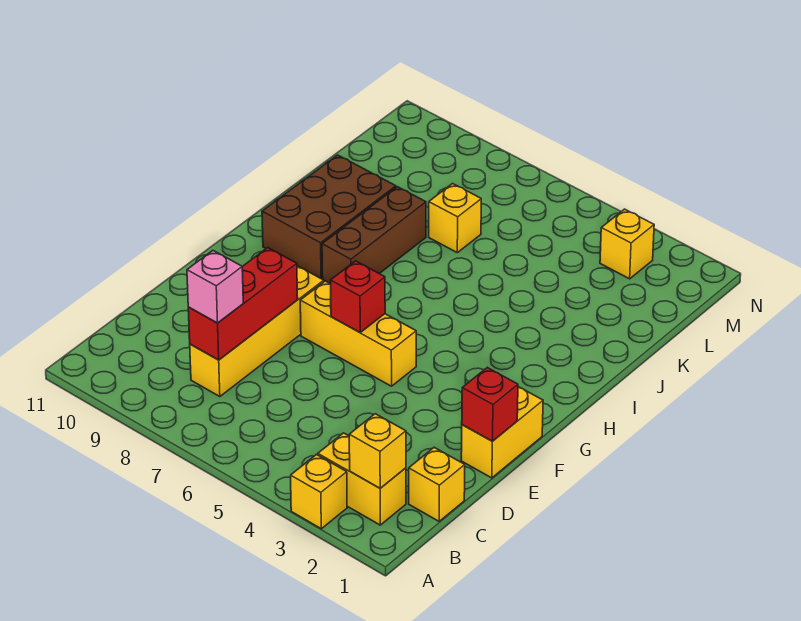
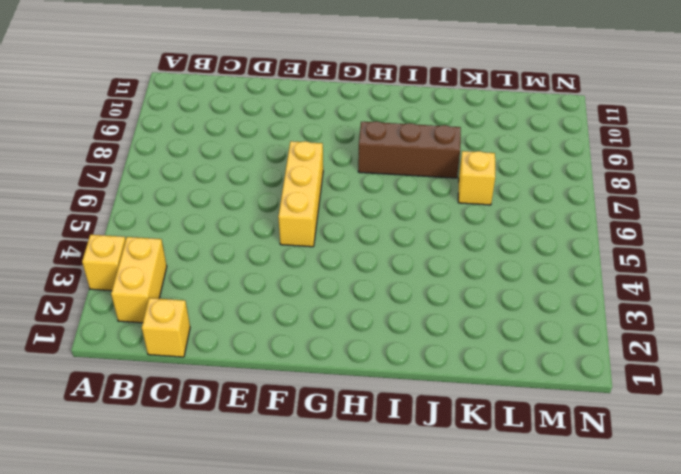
none -> yellow brick C8:F8 level 1
none -> yellow brick E1:F1 level 1
none -> brown brick H9:J10 level 1

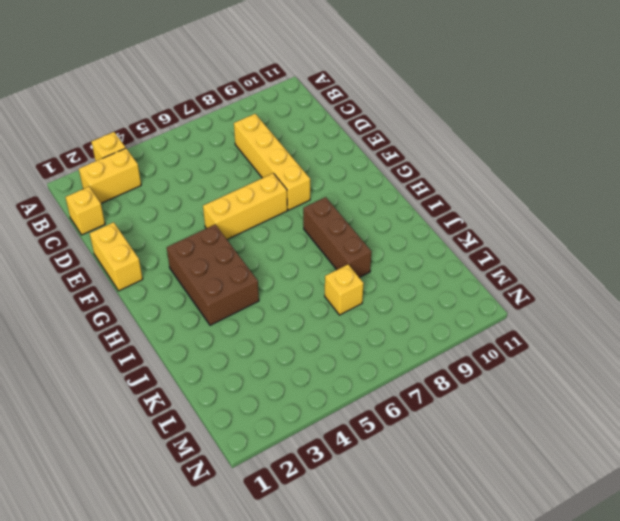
brown brick G3:I4 level 1 -> brown brick H9:J10 level 1
none -> yellow brick M3 level 1
none -> yellow brick B2 level 2
none -> red brick C8:E8 level 2

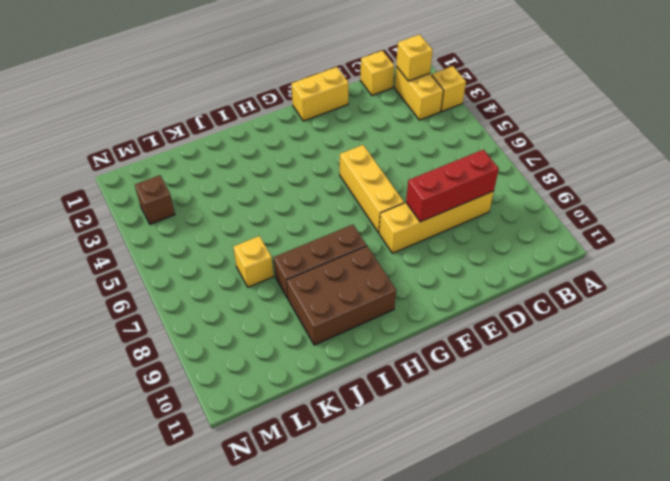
brown brick M3 level 1 -> yellow brick M3 level 1
none -> red brick E1 level 2
none -> red brick F6 level 2
none -> pink brick C8 level 3

